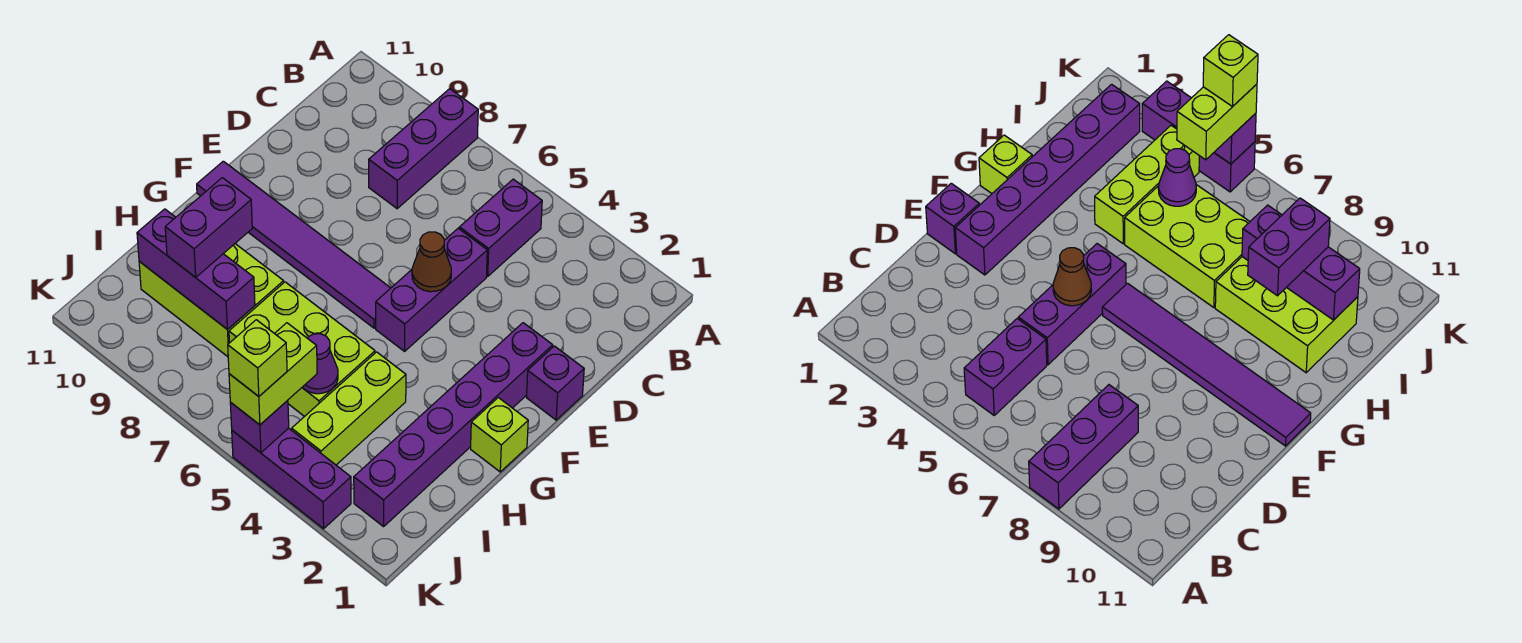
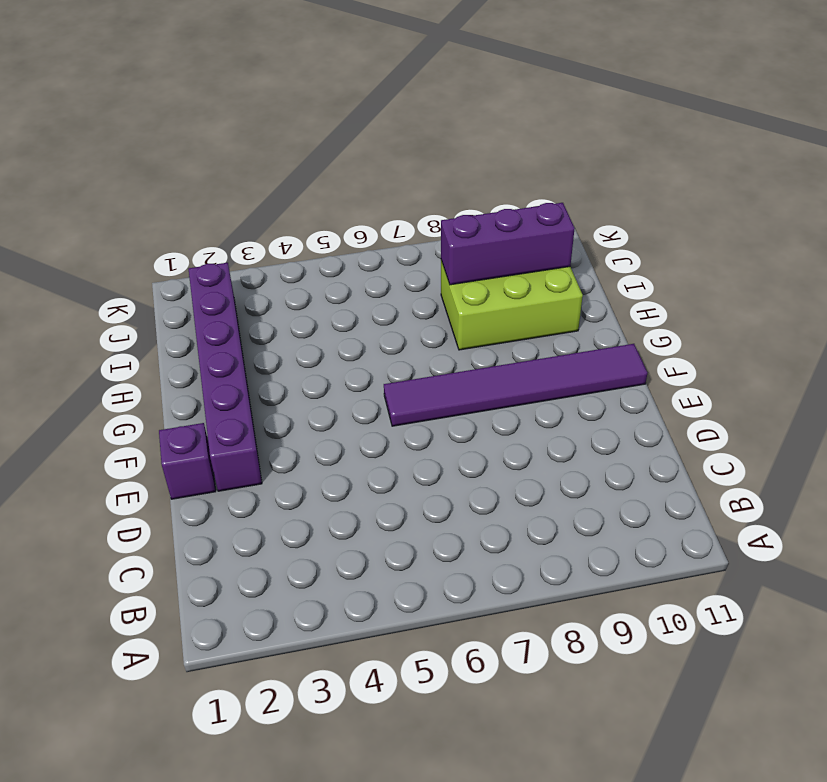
none -> purple brick A8:C8 level 1
none -> purple brick B5:C5 level 1
none -> purple brick D5:F5 level 1

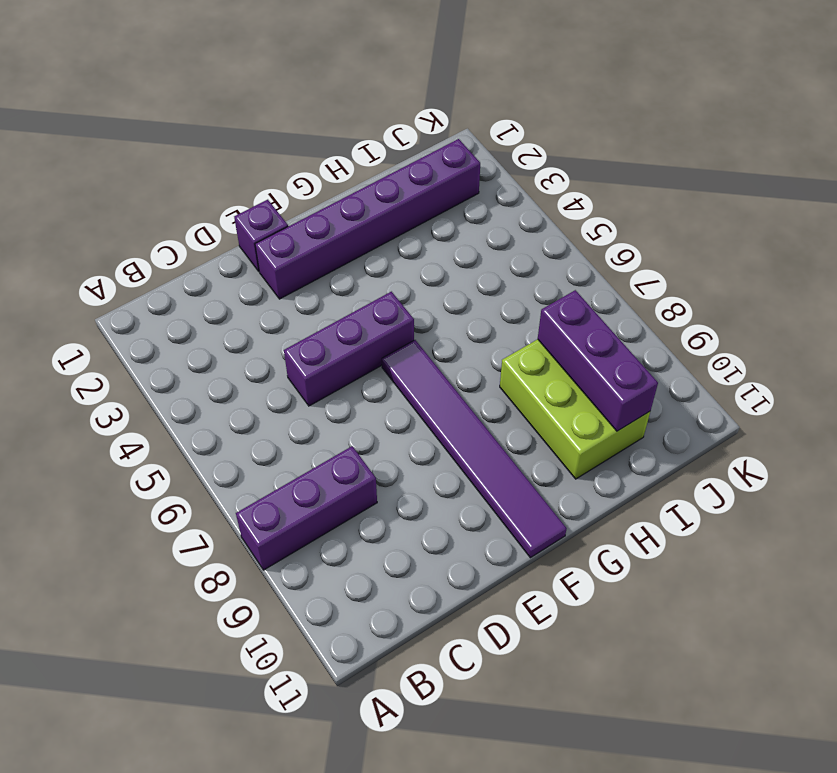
none -> purple brick B5:C5 level 1
none -> lime brick G1 level 1
none -> lime brick H4:J4 level 1

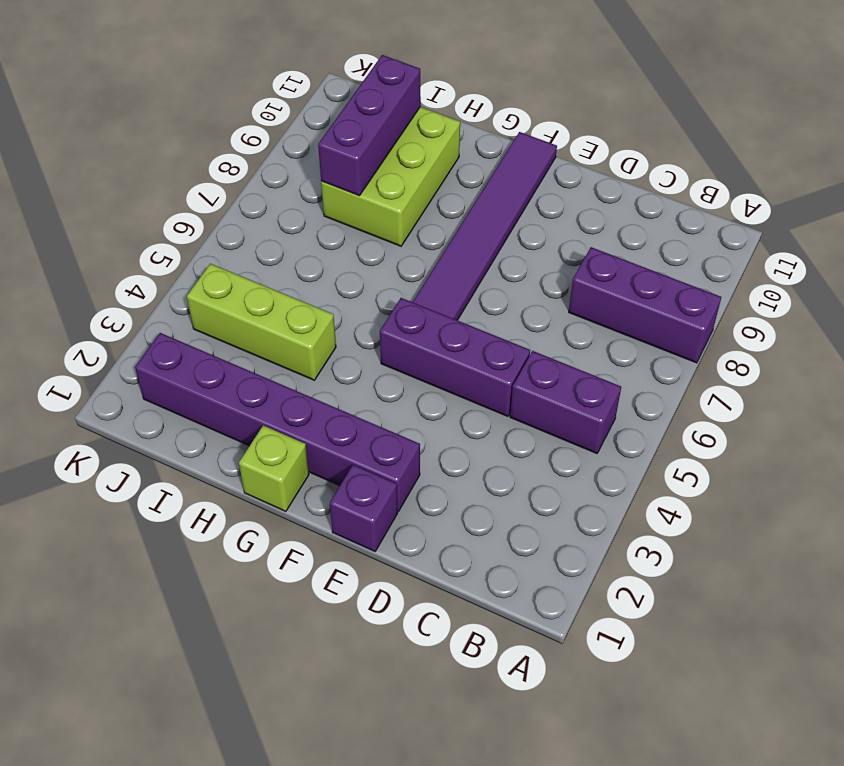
none -> lime brick H5:I7 level 1
none -> purple brick K3:K5 level 1
none -> brown cone E5 level 2

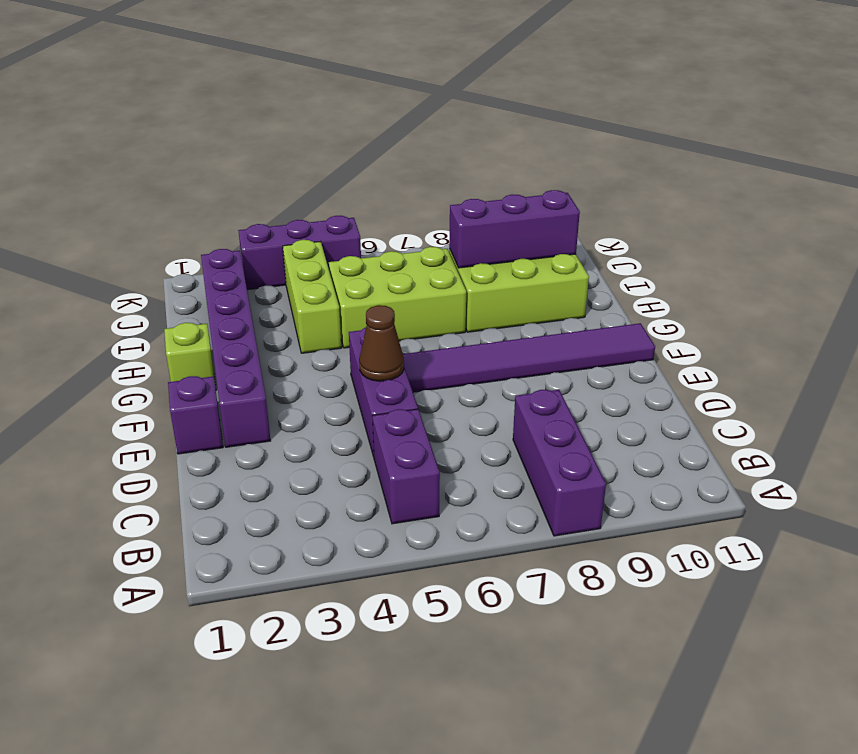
none -> purple cone I5 level 2
none -> purple brick K5 level 2
none -> purple brick H9:I9 level 3

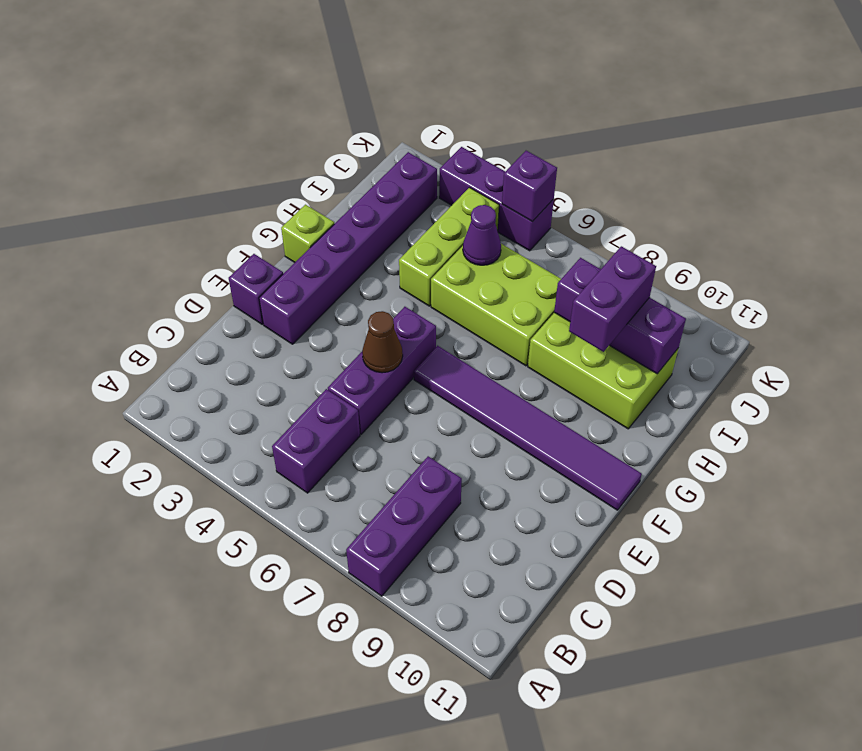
none -> lime brick J5:K5 level 3
none -> lime brick K5 level 4

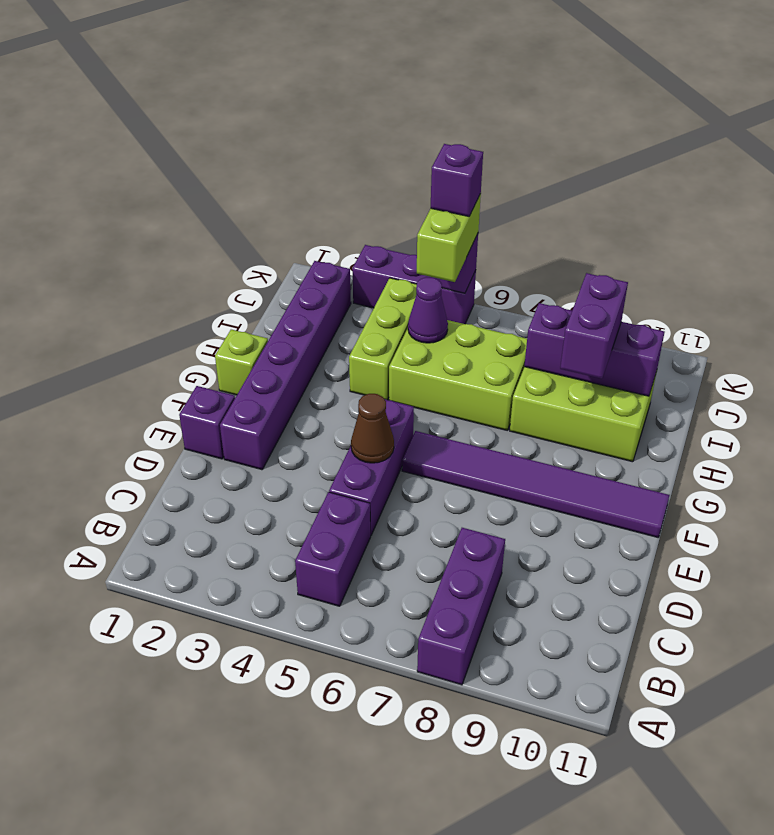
purple brick K5 level 4 -> lime brick K5 level 4

